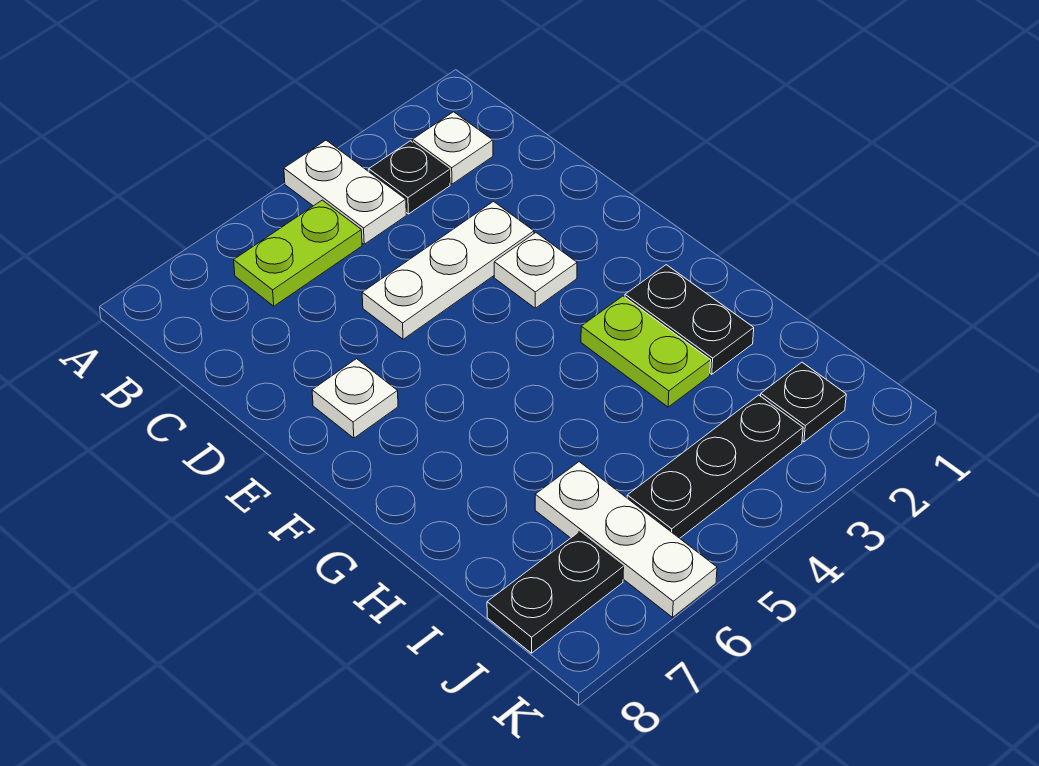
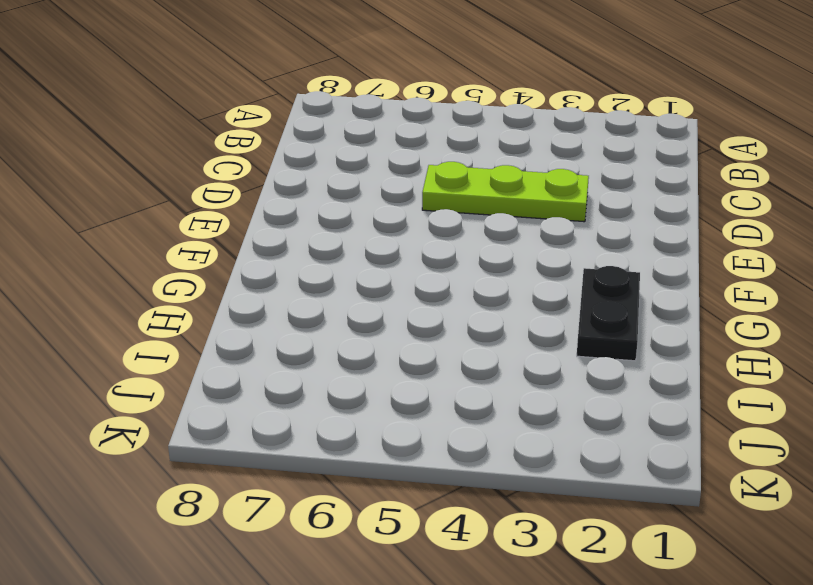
lime plate D3:D5 level 1 -> white plate D3:D5 level 1
none -> white plate A4:B4 level 1
none -> white plate B2 level 1
none -> black plate B3 level 1

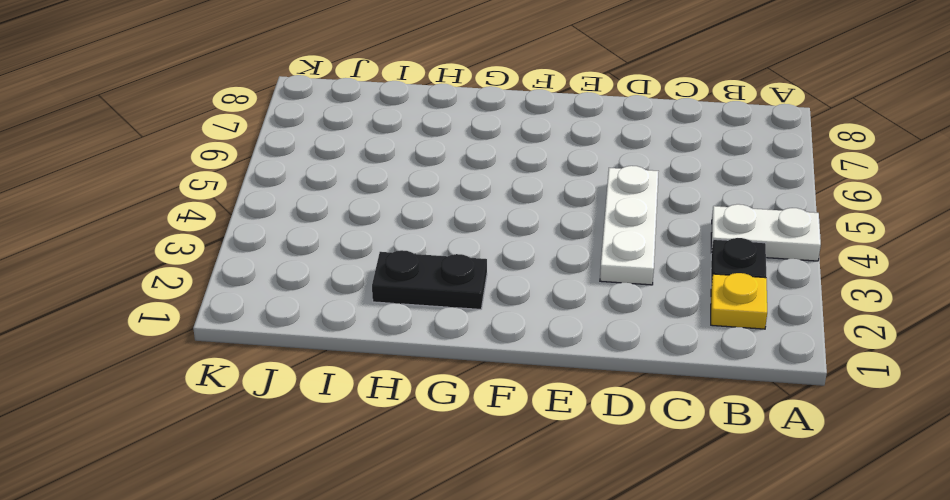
yellow plate B2 level 1 -> white plate B2 level 1
none -> lime plate B5:B6 level 1
none -> white plate E3 level 1
none -> white plate E7 level 1

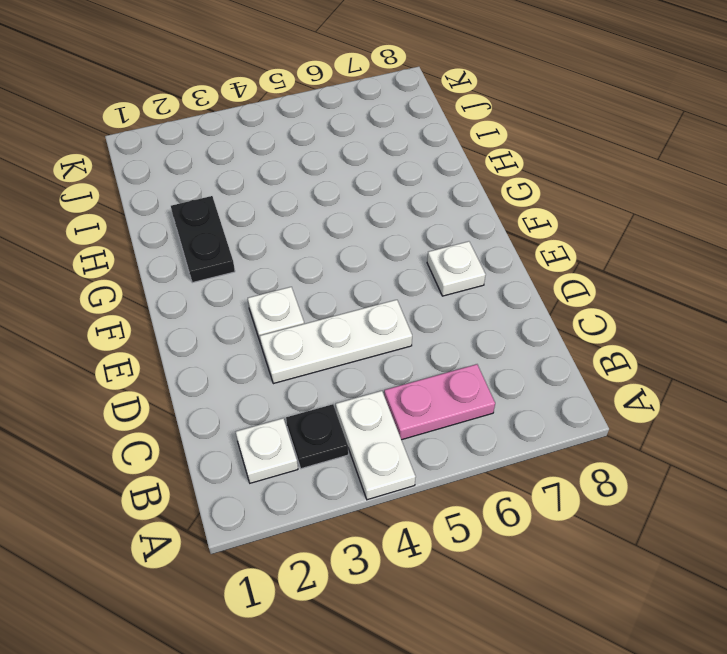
pink plate B5:B6 level 1 -> lime plate B5:B6 level 1
none -> lime plate G3:H3 level 1
none -> white plate I6:K6 level 1
none -> black plate J2 level 1

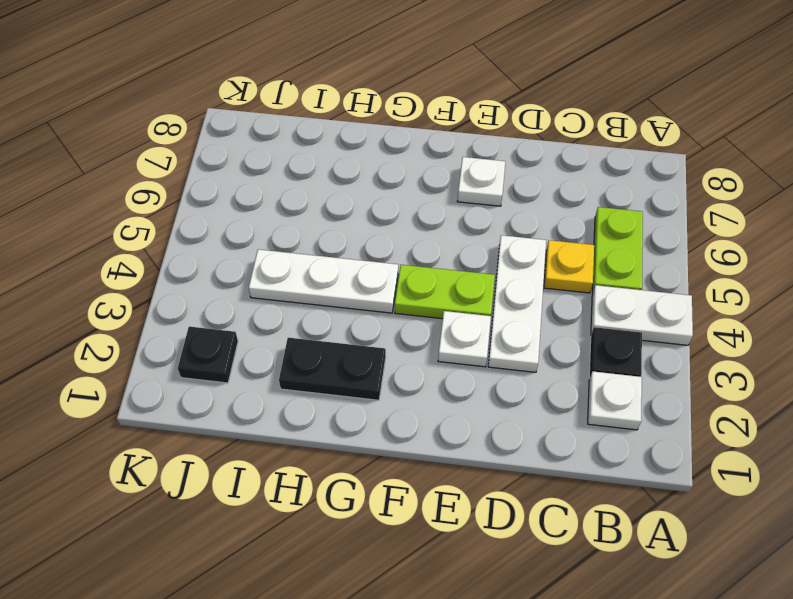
yellow plate C5 level 1 -> none
lime plate E4:F4 level 1 -> lime plate G3:H3 level 1
white plate G4:I4 level 1 -> white plate I6:K6 level 1
none -> black plate J3:J5 level 1
none -> black plate J7:J8 level 1

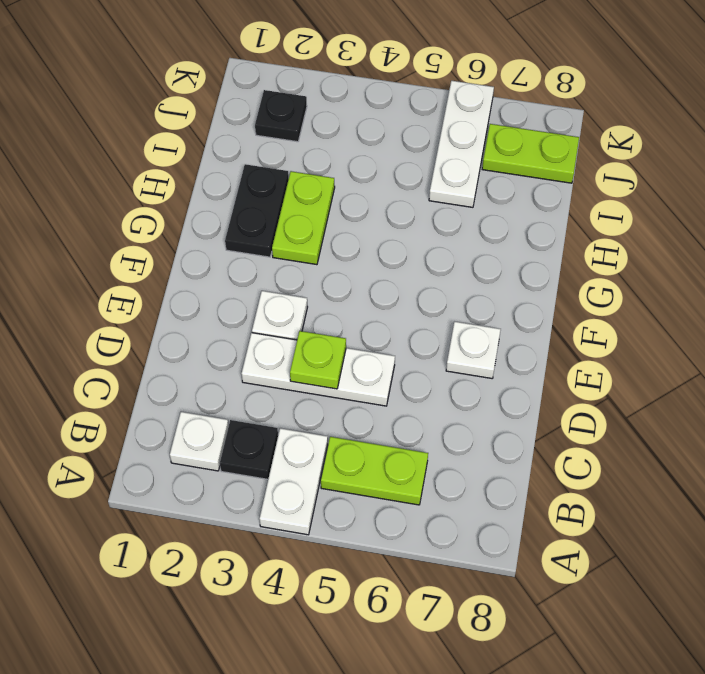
lime plate D4 level 2 -> none
lime plate J7:J8 level 1 -> black plate J7:J8 level 1
none -> black plate J3:J5 level 1

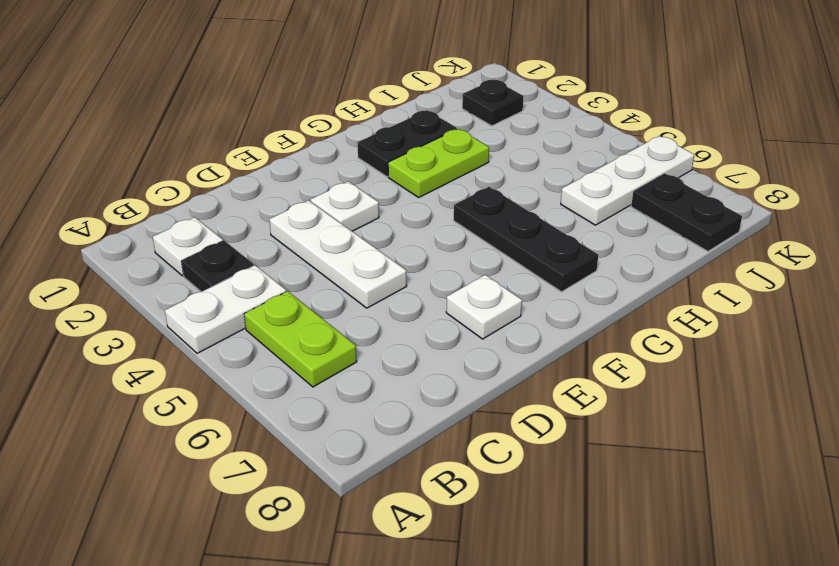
black plate G5:G7 level 1 -> black plate J3:J5 level 1

